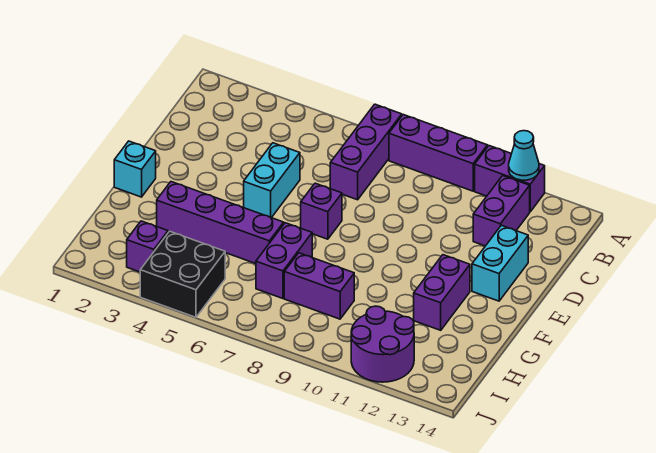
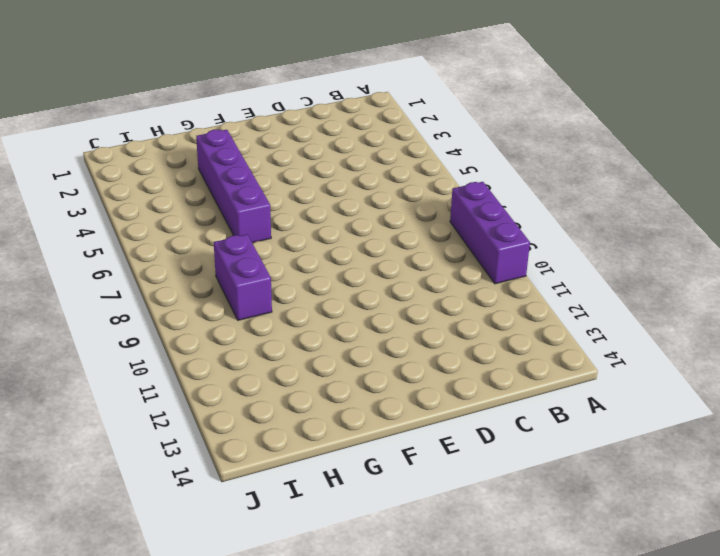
none -> purple brick A7:C7 level 1
none -> purple brick A11:A12 level 1
none -> purple brick B12:C12 level 1

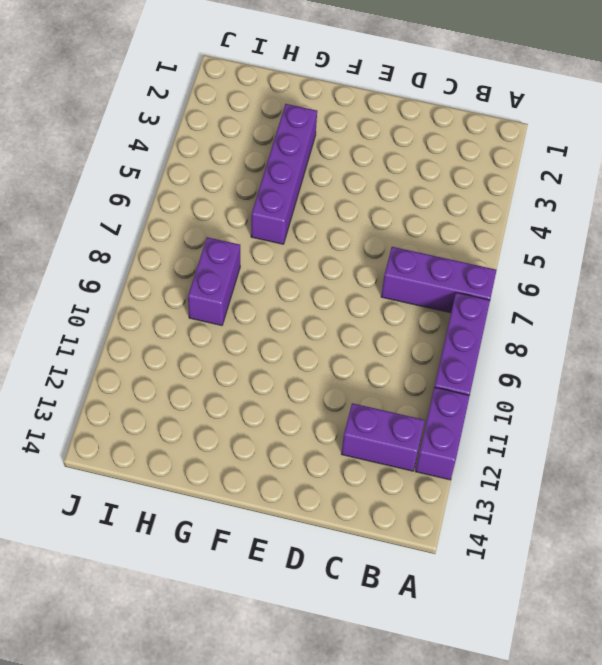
none -> cyan brick D5:E5 level 1
none -> cyan brick D13:E13 level 1
none -> purple brick E7 level 1

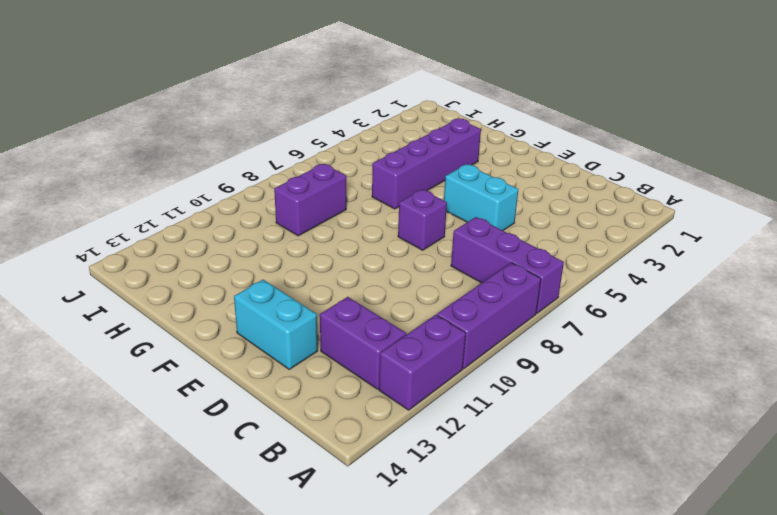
none -> cyan brick F1 level 1
none -> purple brick F12:G12 level 1
none -> purple brick G7:H7 level 1

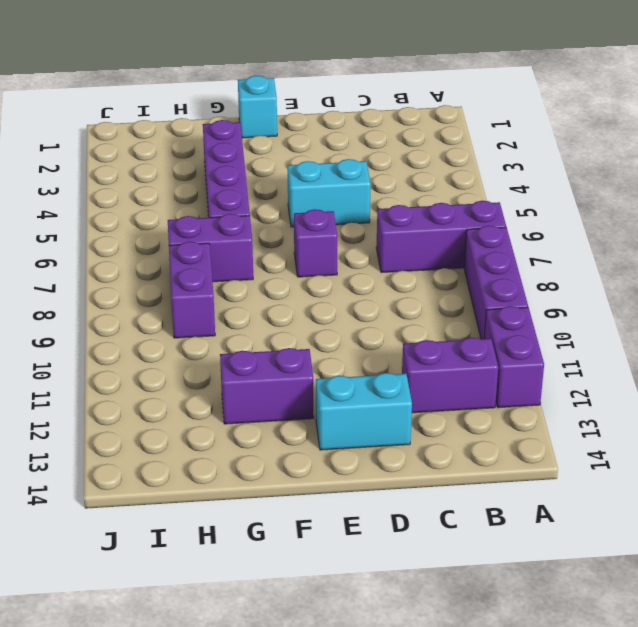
none -> purple brick I3 level 1
none -> black brick I4:J5 level 1
none -> purple round brick I11:J12 level 1

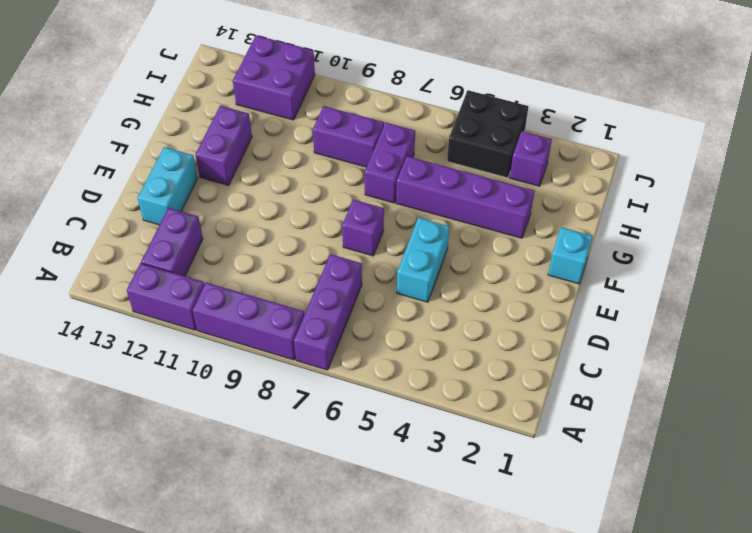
purple brick I11:J12 level 1 -> purple round brick I11:J12 level 1
none -> cyan cone A12 level 2

